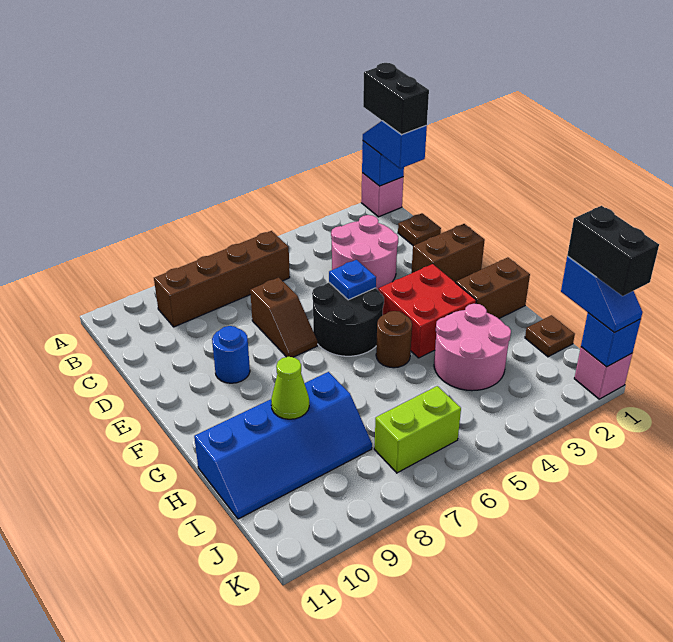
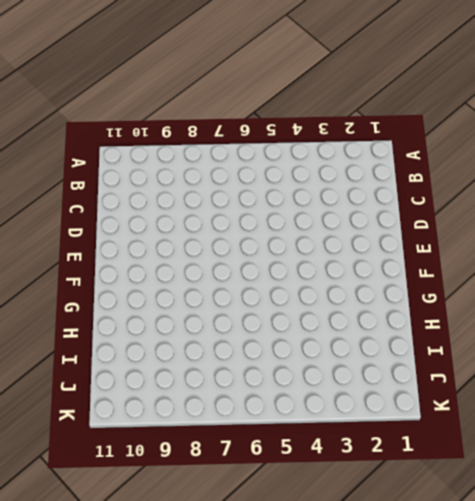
none -> pink brick A1 level 1
none -> brown brick B6:B9 level 1
none -> brown plate C1 level 1

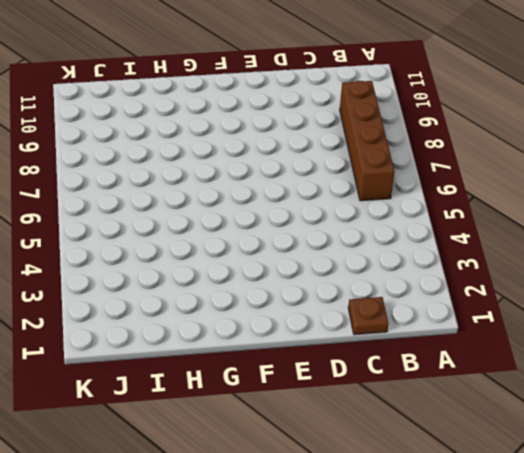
none -> pink brick A1 level 1
none -> pink round brick C3:D4 level 1
none -> brown slope D7:E7 level 1 top D

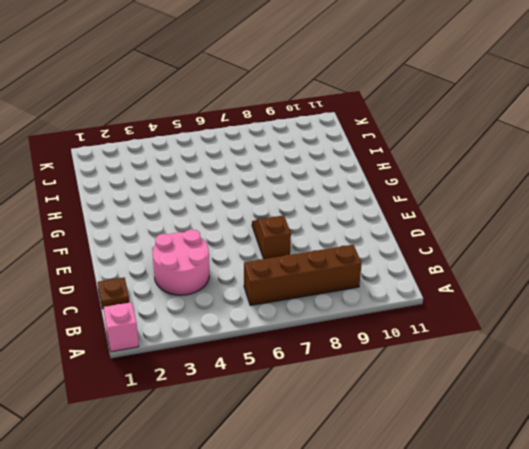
none -> brown brick E1:E2 level 1
none -> black round brick E5:F6 level 1
none -> blue round brick E9 level 1

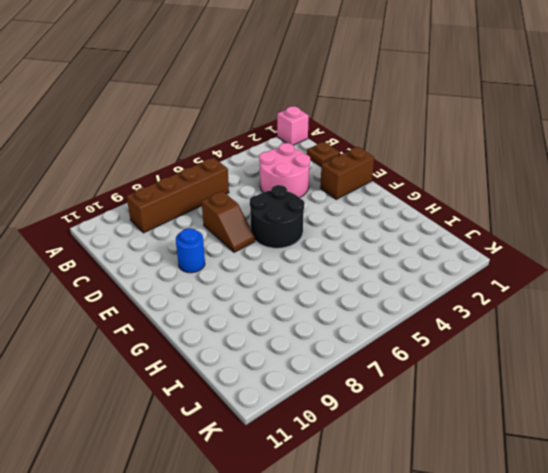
none -> red brick F3:G4 level 1
none -> brown brick G1:G2 level 1
none -> brown round brick G5 level 1

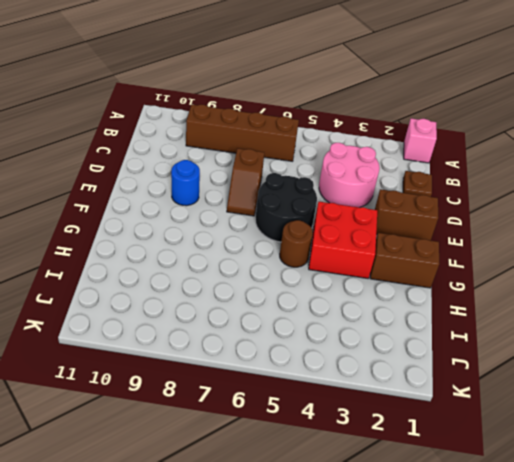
none -> pink round brick H3:I4 level 1
none -> blue slope H8:I11 level 1 top H
none -> brown plate I1 level 1

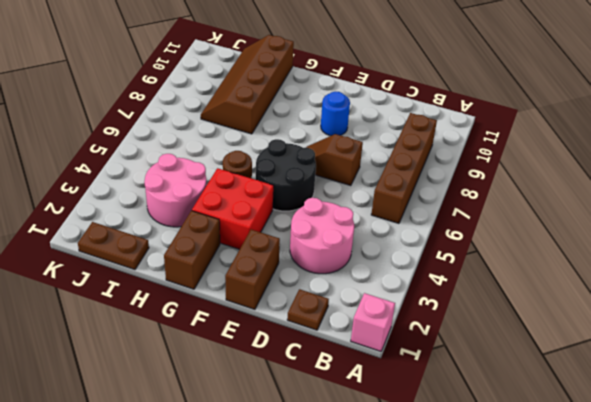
brown slope H8:I11 level 1 top H -> blue slope H8:I11 level 1 top H
brown plate I1:J1 level 1 -> brown plate I1 level 1
none -> lime brick J6:J7 level 1
none -> pink brick K1 level 1
none -> blue brick A1 level 2

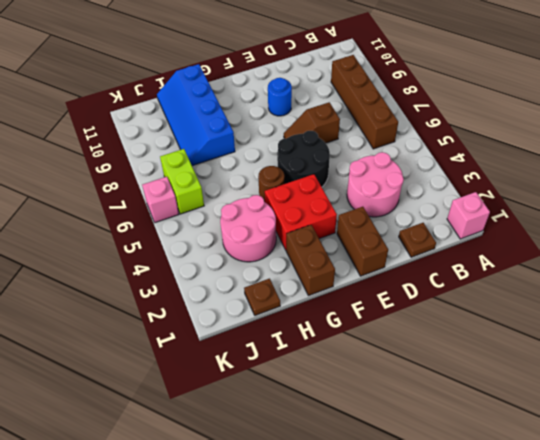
pink brick K6 level 1 -> pink brick K1 level 1
none -> blue brick A1 level 2
none -> blue plate E5 level 2
none -> lime cone H9 level 2

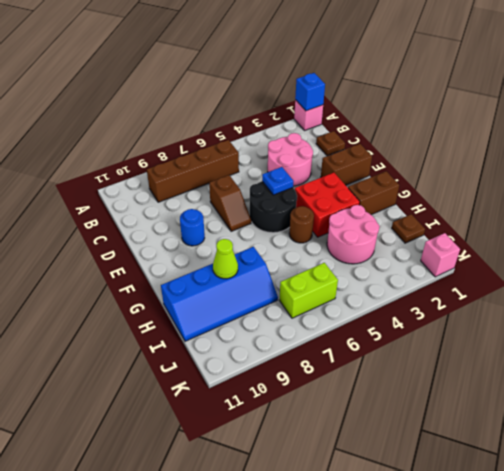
none -> blue brick K1 level 2
none -> blue slope A1:B1 level 3 top B
none -> blue slope J1:K1 level 3 top J

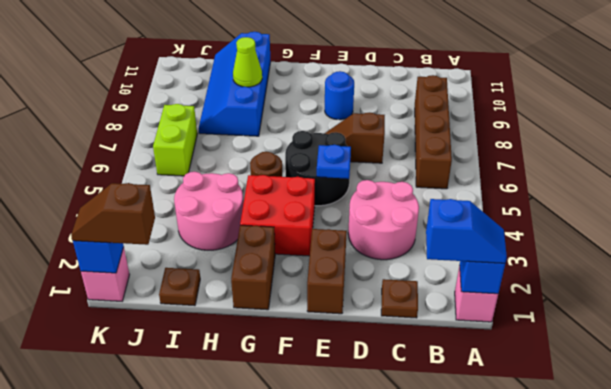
brown slope J1:K1 level 3 top J -> blue slope J1:K1 level 3 top J
none -> black brick A1:B1 level 4
none -> black brick J1:K1 level 4

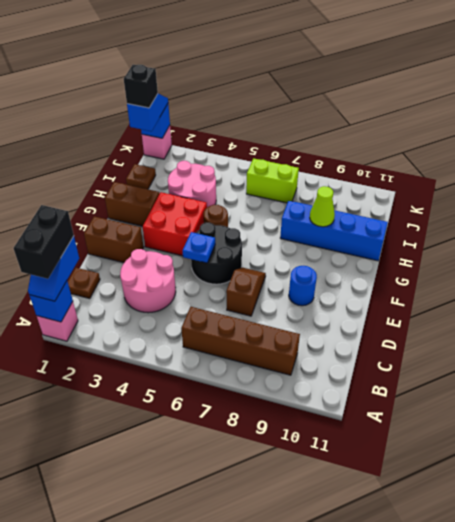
black brick J1 level 4 -> black brick J1:K1 level 4

